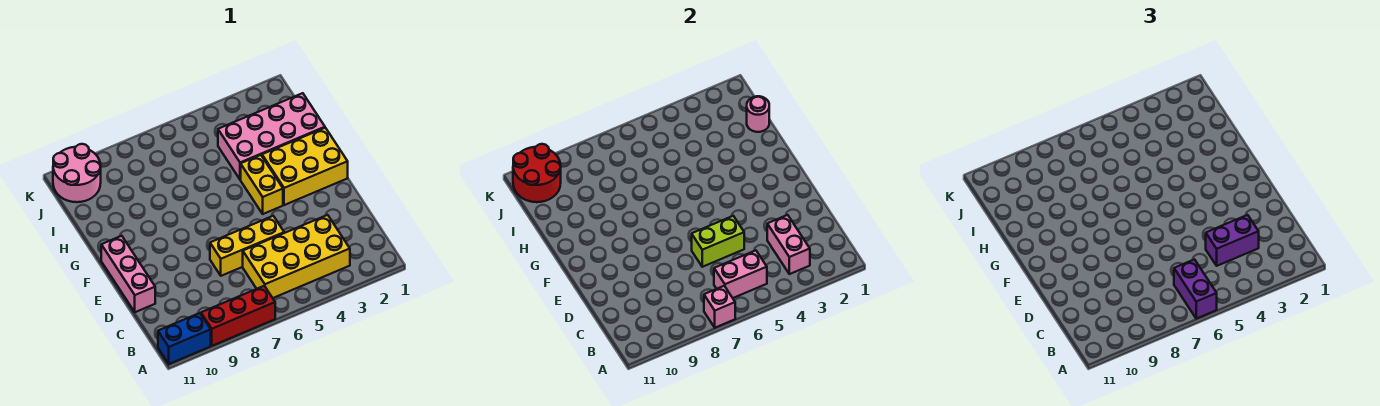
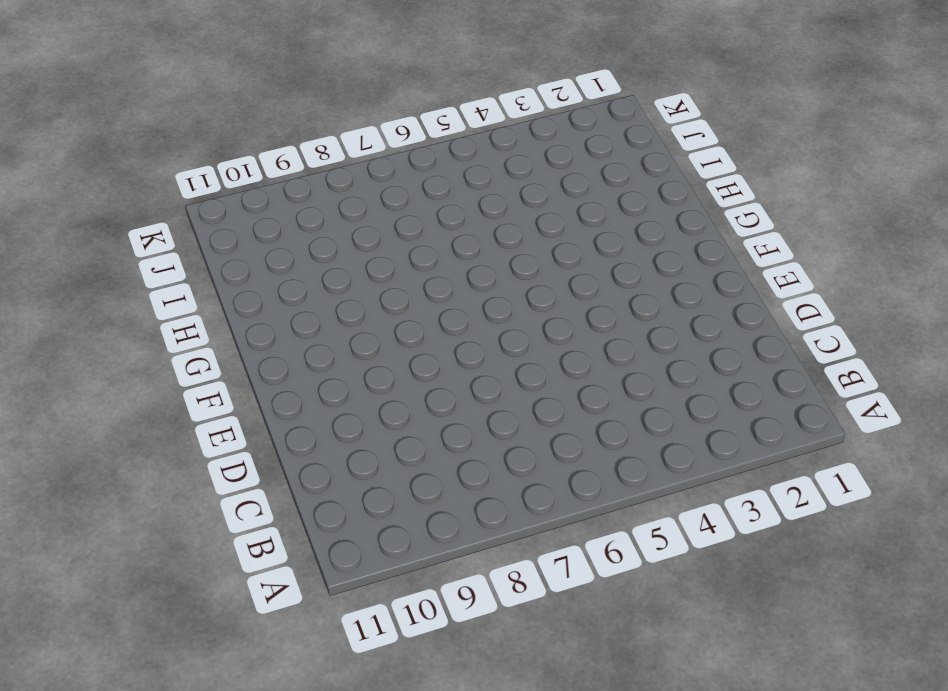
none -> red brick A7:A9 level 1
none -> blue brick A10:A11 level 1
none -> yellow brick B3:C6 level 1

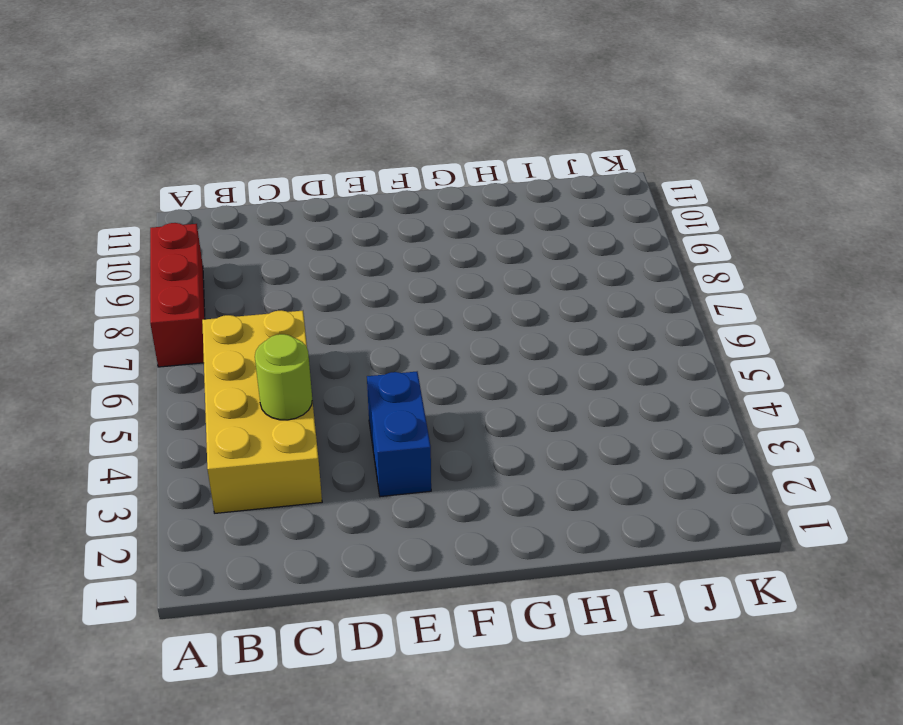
lime round brick C4 level 2 -> none
blue brick E3:E4 level 1 -> blue brick A10:A11 level 1
none -> yellow brick D5:D7 level 1
none -> pink brick D11:F11 level 1
none -> yellow brick F1:G3 level 1

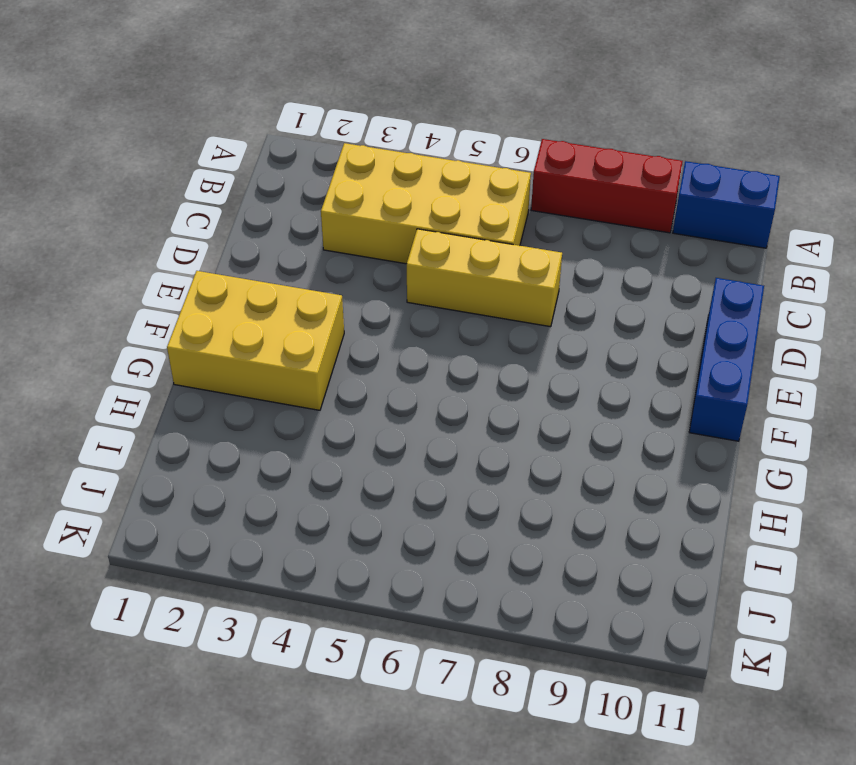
blue brick D11:F11 level 1 -> pink brick D11:F11 level 1
none -> yellow brick F4:G4 level 1
none -> pink brick H1:I4 level 1
none -> pink round brick J10:K11 level 1

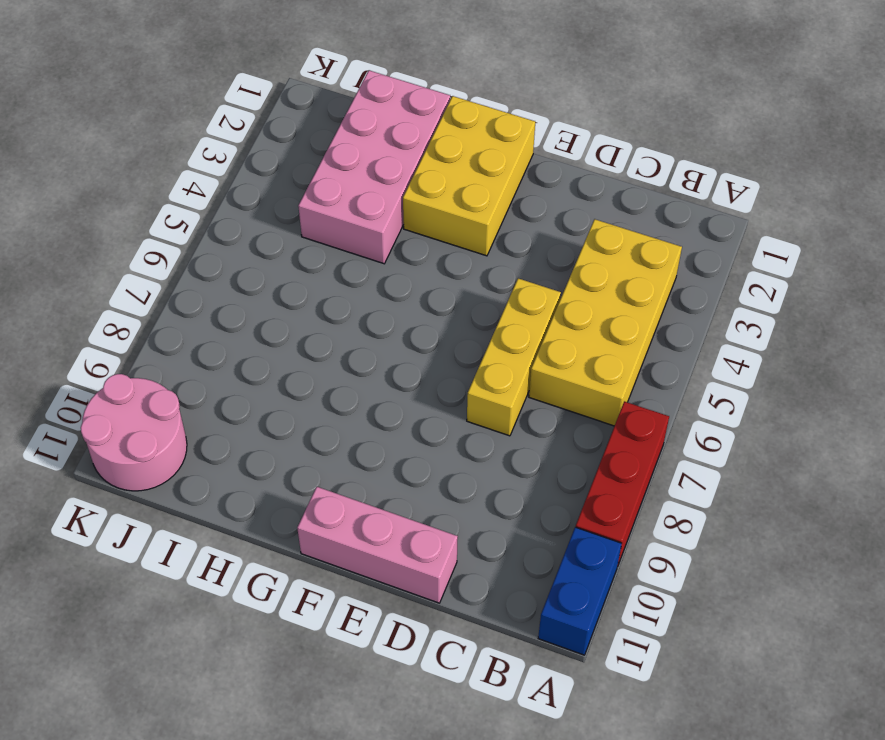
none -> yellow brick F4:G4 level 1
none -> pink brick A7 level 2
none -> pink brick B3:C3 level 2

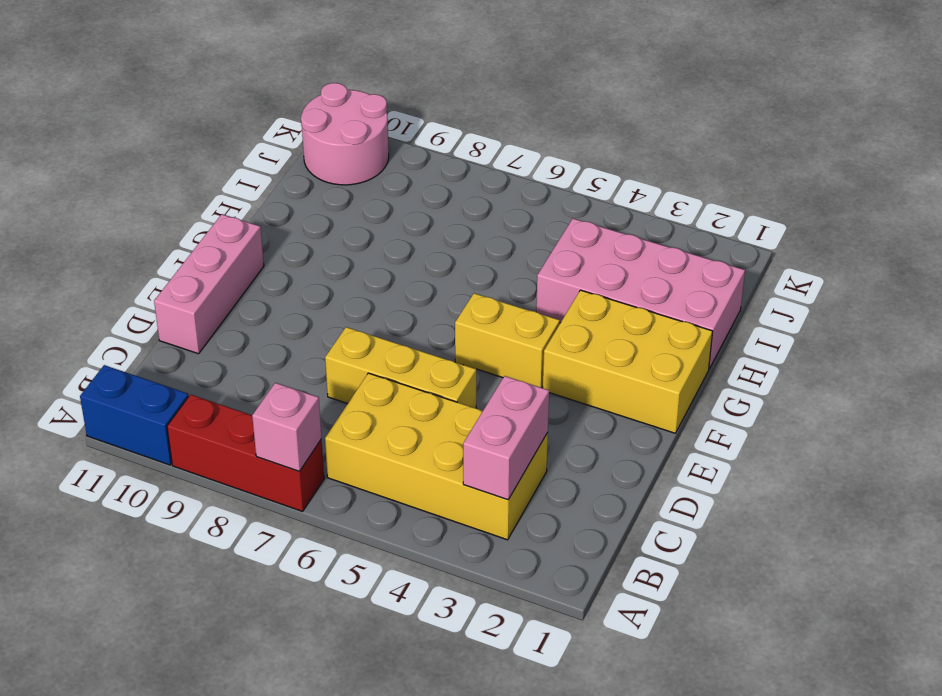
yellow brick F4:F5 level 1 -> yellow brick F4:G4 level 1
none -> pink brick B5:B6 level 2
none -> lime brick D5:D6 level 2
none -> pink round brick I1 level 2

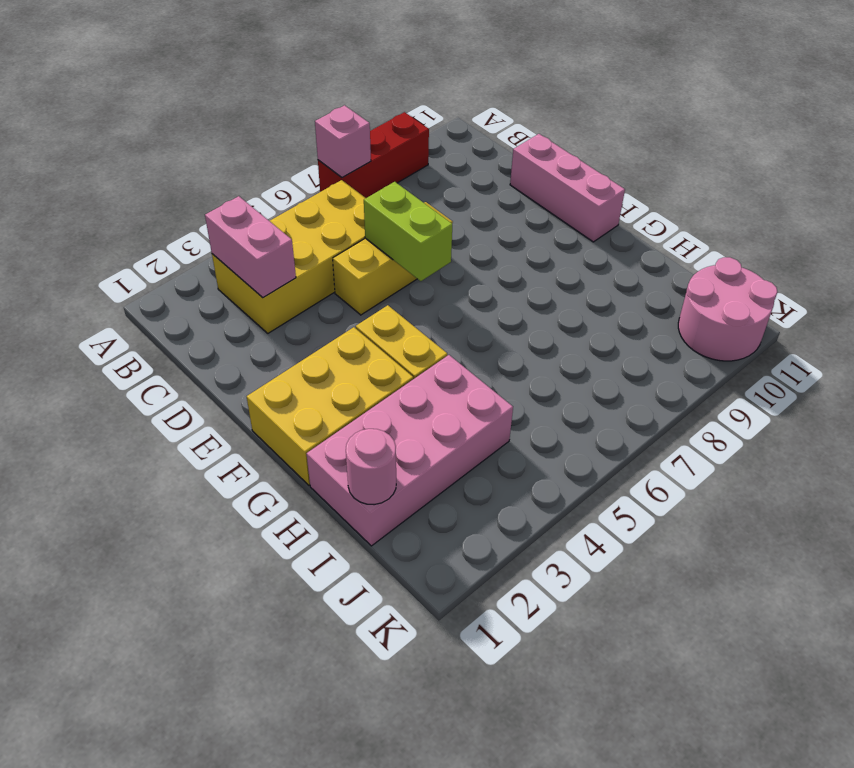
lime brick D6:E6 level 2 -> lime brick D5:D6 level 2
none -> blue brick A10:A11 level 1
none -> pink brick B5:B6 level 2
none -> red round brick J10:K11 level 2

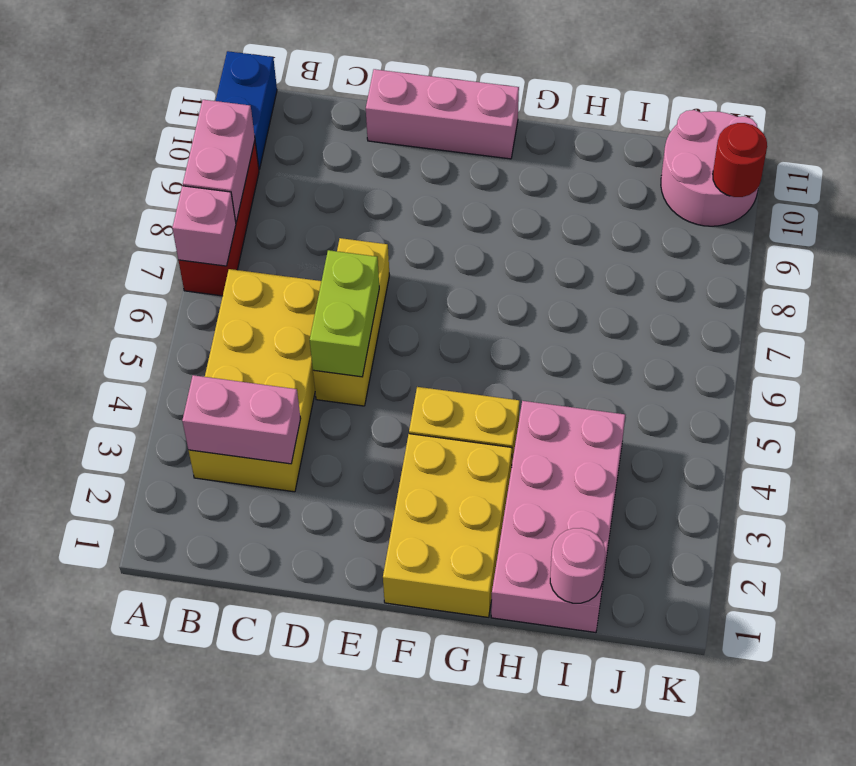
pink brick A8:A9 level 2 -> pink brick B5:B6 level 2
red round brick K10 level 2 -> red round brick J10:K11 level 2
none -> purple brick A6:B6 level 3
none -> purple brick C3:C4 level 3

